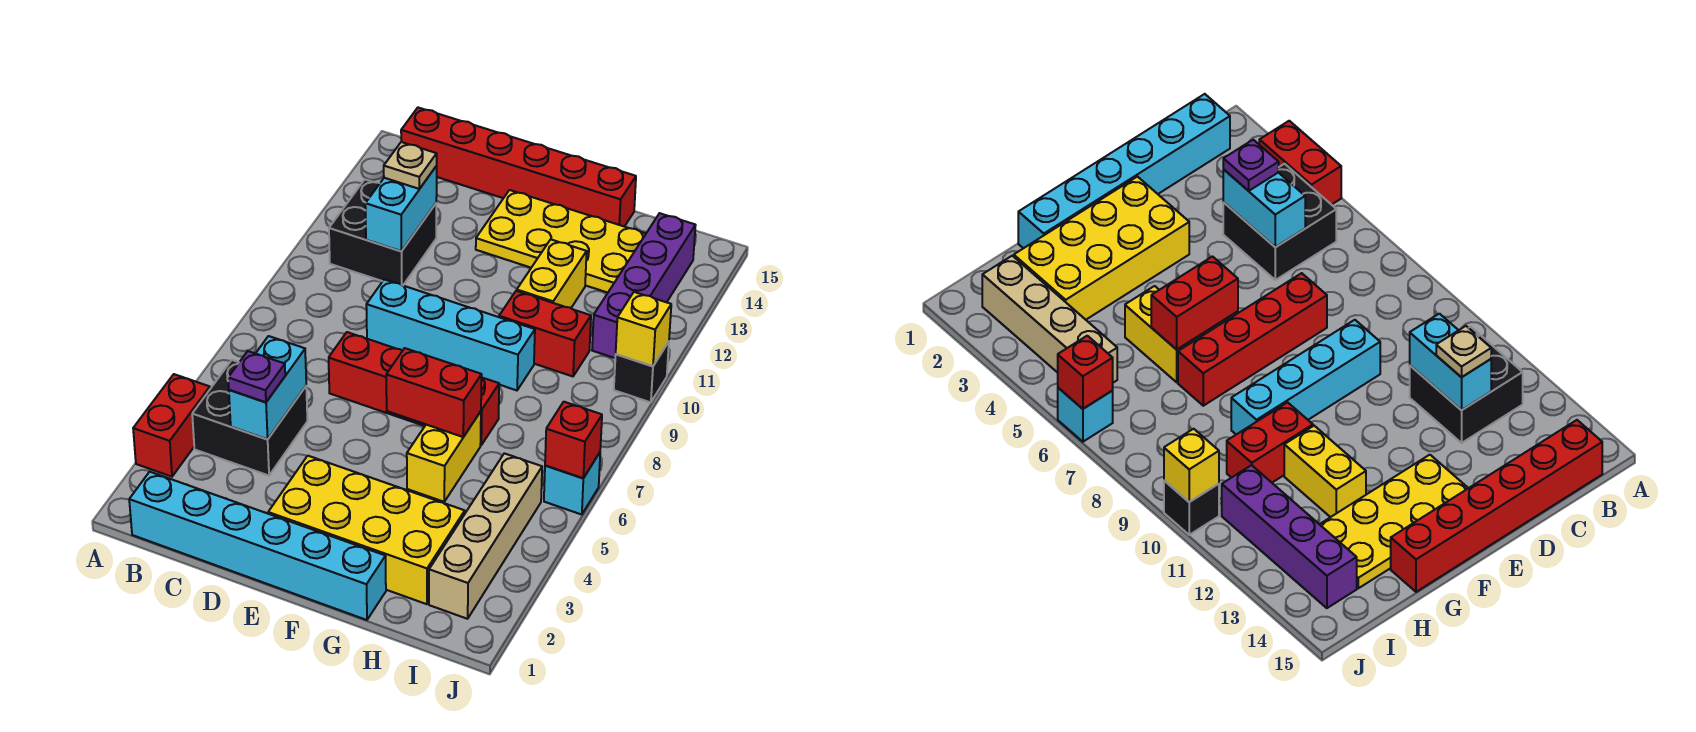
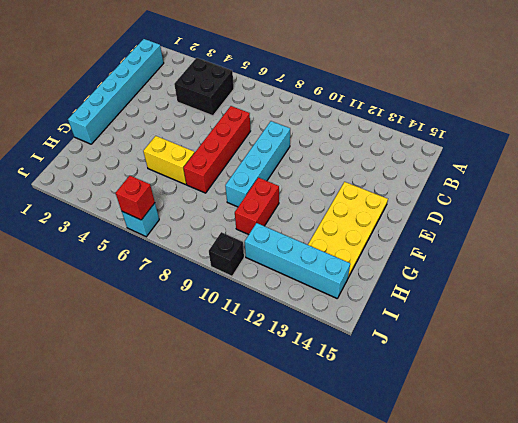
cyan brick I11:I14 level 1 -> purple brick I11:I14 level 1
none -> red brick A3:A4 level 1
none -> black brick B11:C12 level 1
none -> red brick B15:G15 level 1

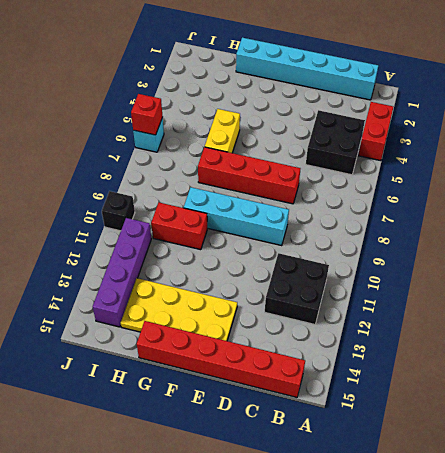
none -> yellow brick E2:H3 level 1
none -> yellow brick G11:G12 level 1
none -> tan brick I2:I5 level 1

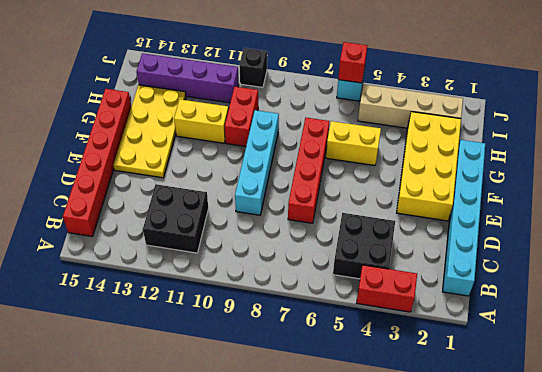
none -> cyan brick C4:C5 level 2
none -> cyan brick C11:C12 level 2
none -> red brick F6:G6 level 2

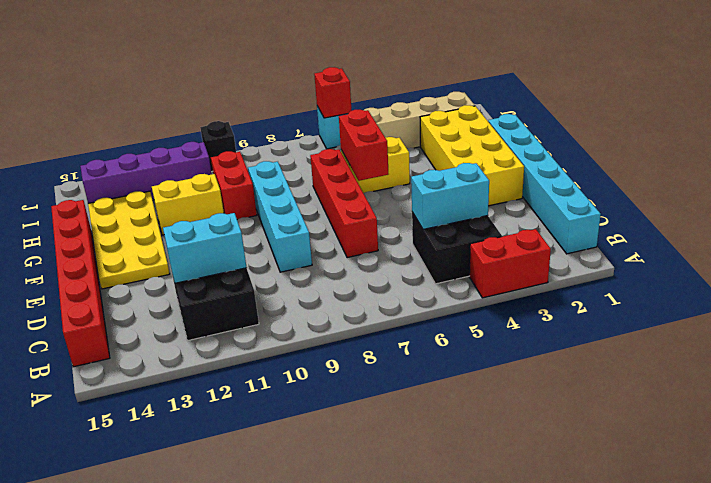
none -> yellow brick J10 level 2
none -> purple plate C4 level 3
none -> tan plate C12 level 3

